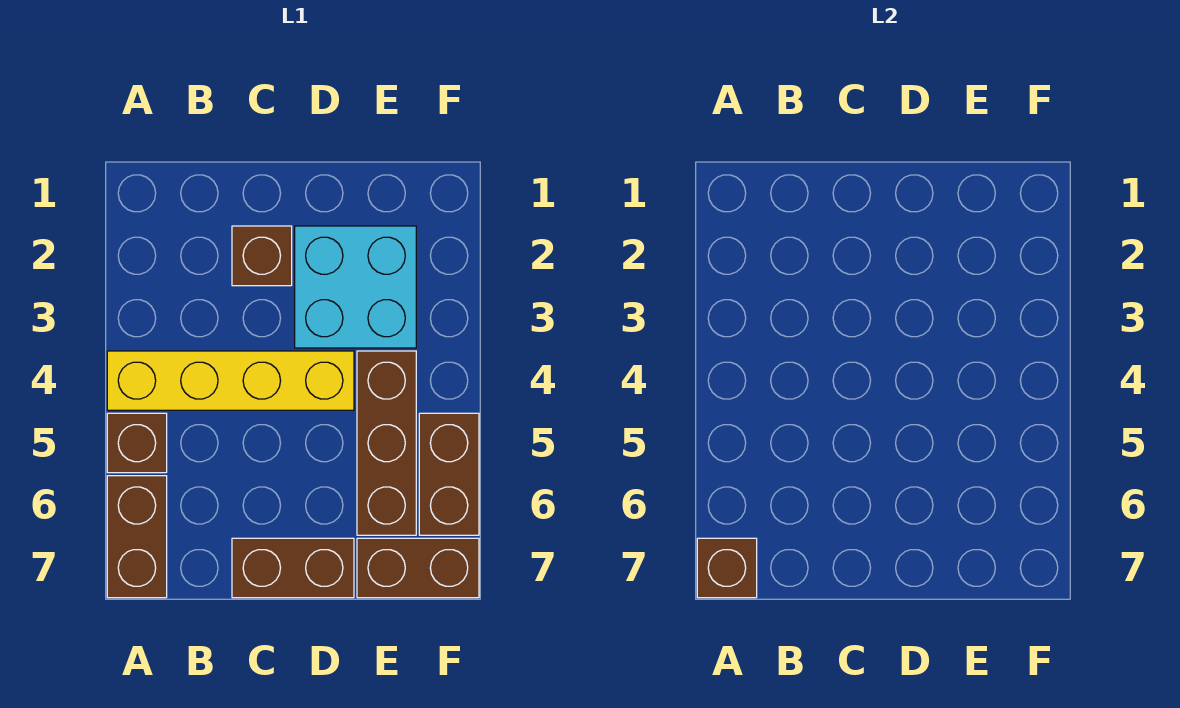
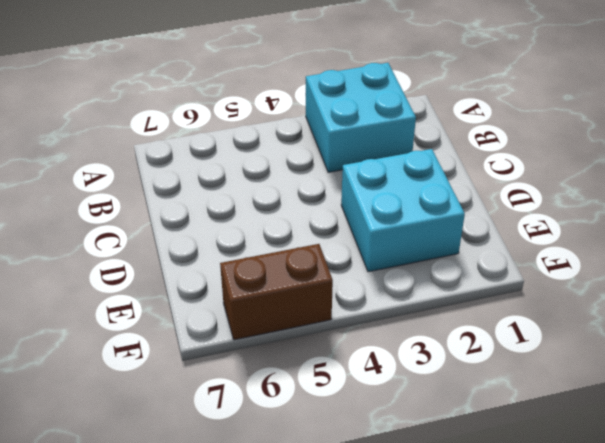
cyan brick A2:B3 level 1 -> none
none -> yellow brick A4:D4 level 1
none -> brown brick A5 level 1

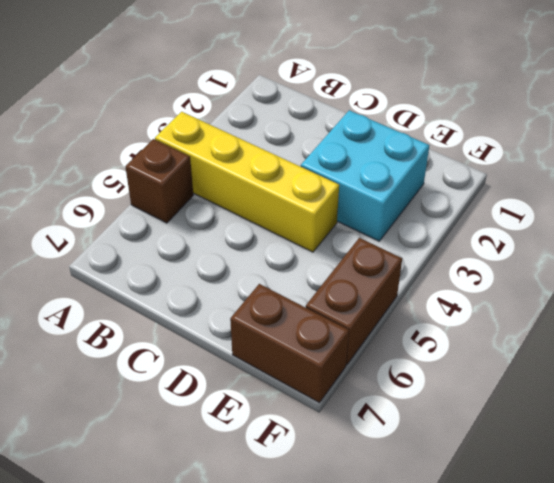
none -> brown brick A6:A7 level 1
none -> brown brick C2 level 1

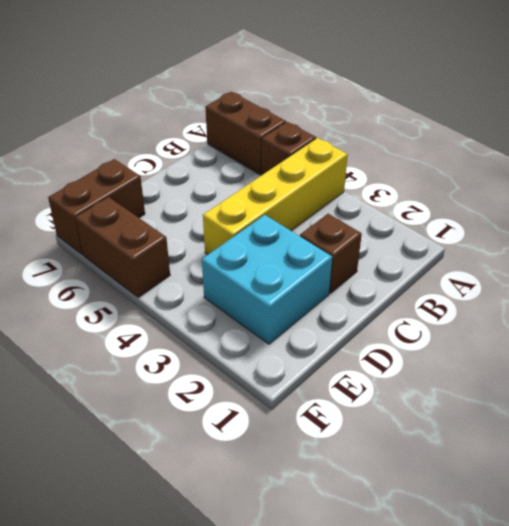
none -> brown brick C7:D7 level 1
none -> brown brick E4:E6 level 1

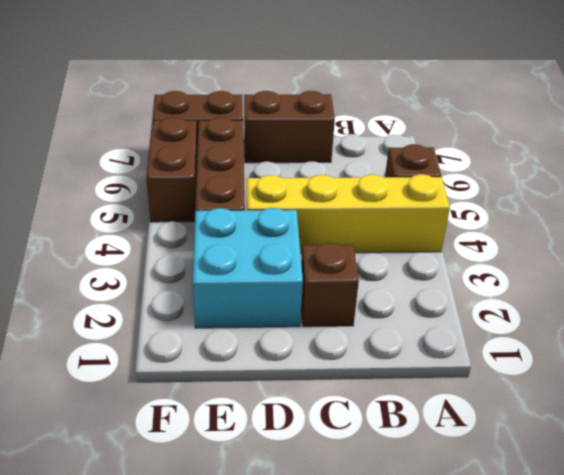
none -> brown brick A6:A7 level 1
none -> brown brick A7 level 2

